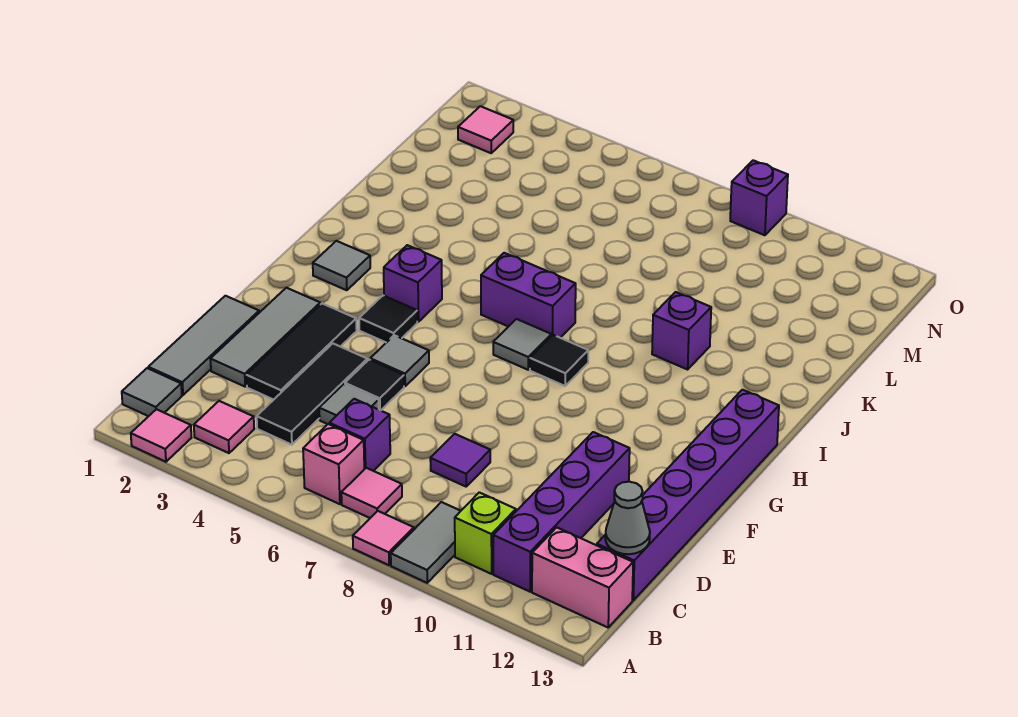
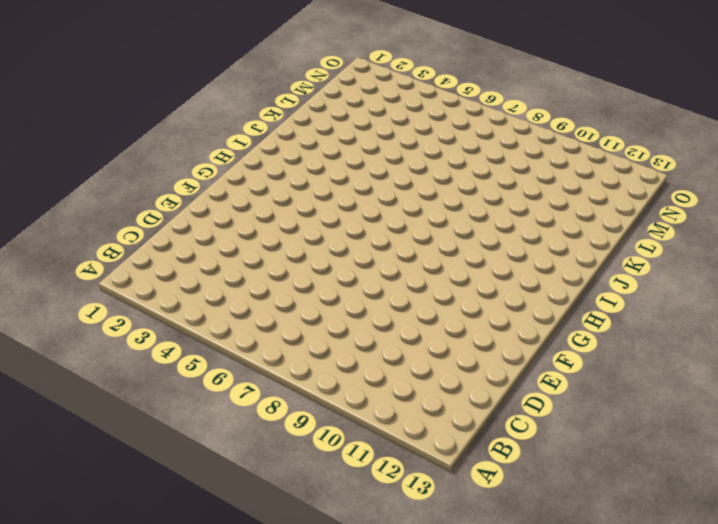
none -> pink tile A2 level 1
none -> pink tile A8 level 1
none -> grey tile A9:B9 level 1
none -> grey tile B1 level 1

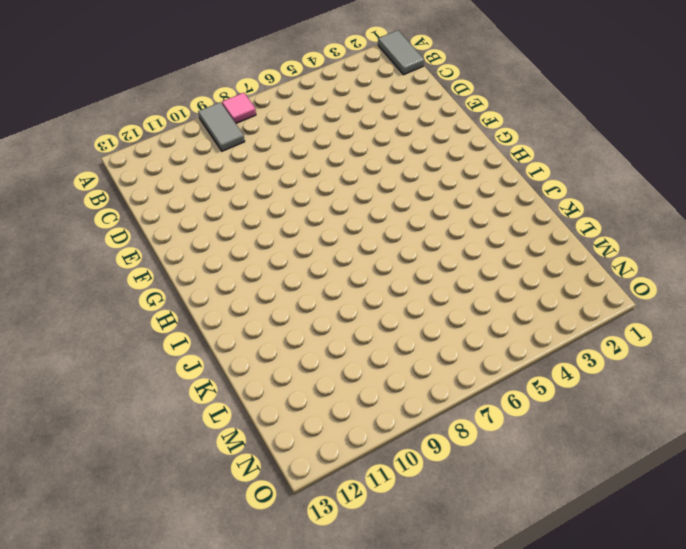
grey tile A1:B1 level 1 -> grey tile B1 level 1
none -> pink tile A2 level 1
none -> pink tile B3 level 1
none -> pink brick B6 level 1
none -> pink tile B7 level 1

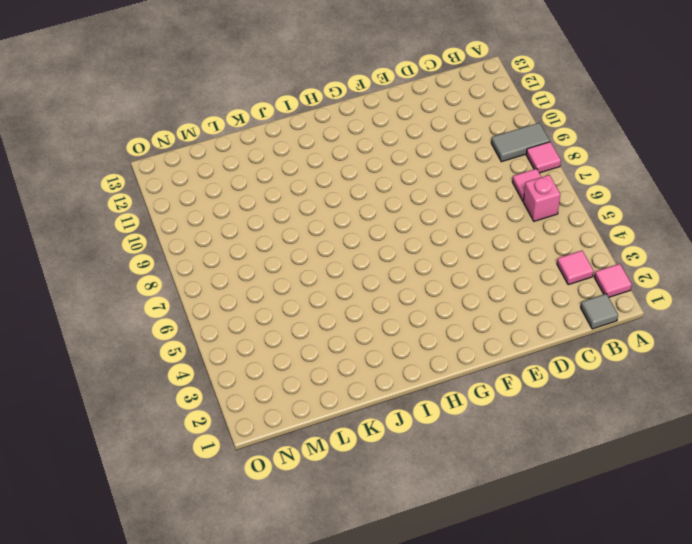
none -> lime brick B10 level 1
none -> purple brick B11:E11 level 1
none -> pink brick B12:B13 level 1
none -> grey tile C1:E1 level 1

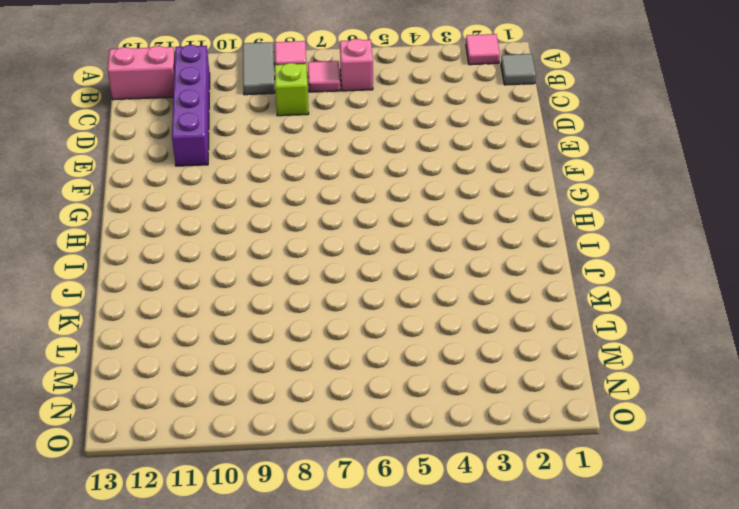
lime brick C8 level 1 -> lime brick B10 level 1
none -> pink tile B3 level 1
none -> grey tile C1:E1 level 1
none -> black tile C4:E4 level 1
none -> purple brick C6 level 1

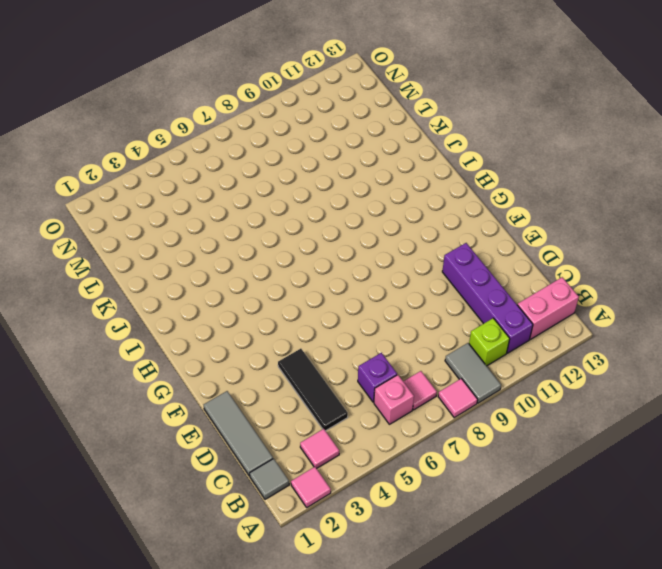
none -> purple brick C13:H13 level 1
none -> grey tile D2:F2 level 1
none -> black tile D3:F3 level 1
none -> grey tile D5 level 1

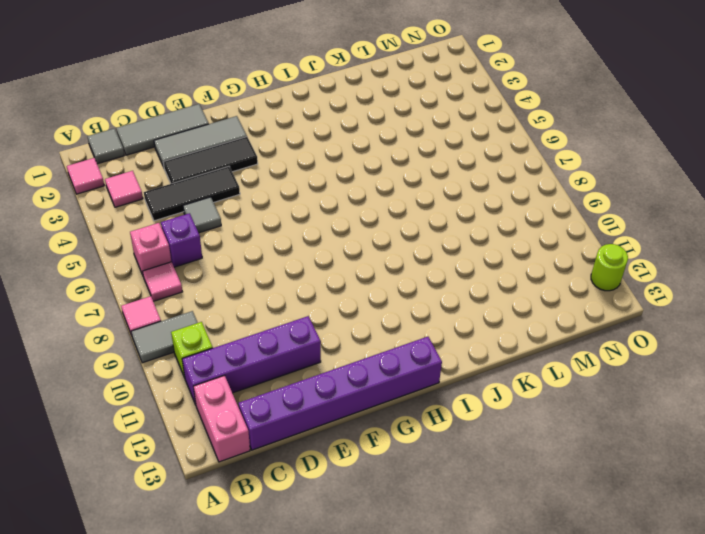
lime round brick O12 level 1 -> none
none -> purple tile D8 level 1
none -> black tile E5 level 1
none -> grey tile F5 level 1
none -> black tile G4 level 1

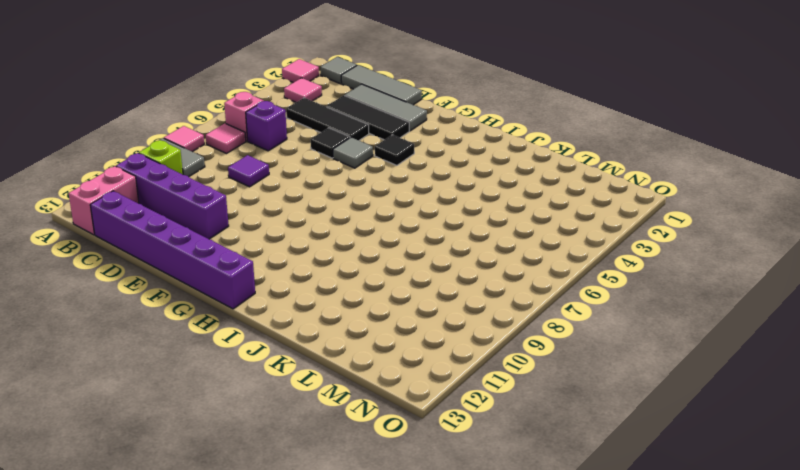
none -> grey tile D5 level 1
none -> grey tile H2 level 1
none -> purple brick H4 level 1
none -> grey tile H7 level 1

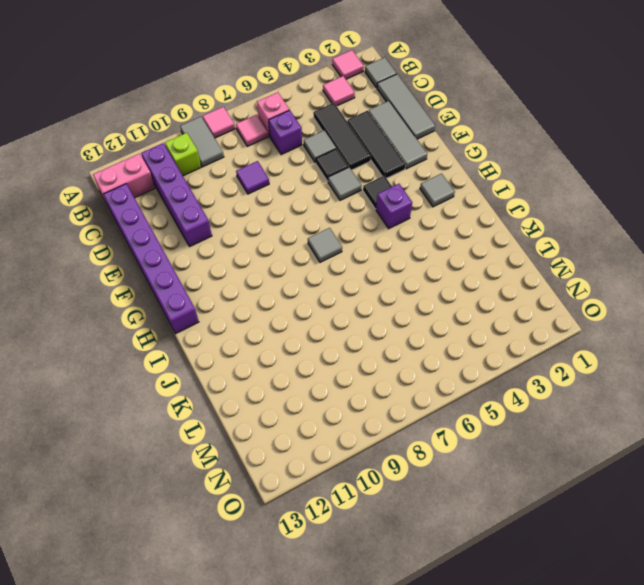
none -> black tile H8 level 1
none -> purple brick I6:I7 level 1
none -> purple brick J10 level 1
none -> pink tile N2 level 1

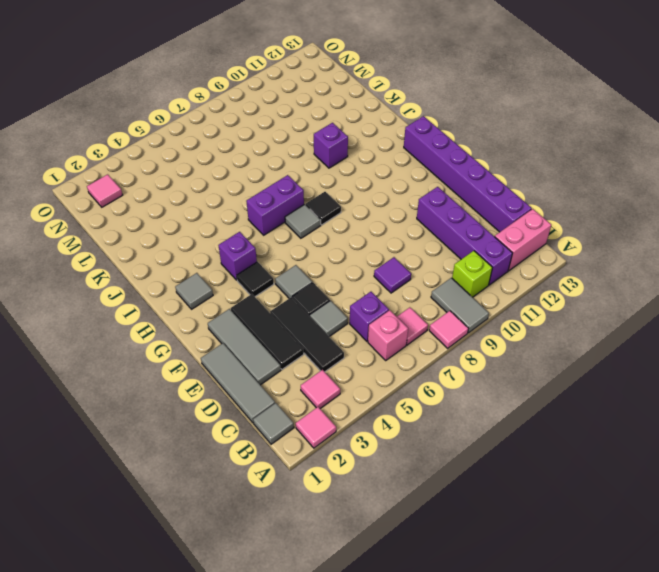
none -> purple brick O9 level 1
none -> grey cone C13 level 2

